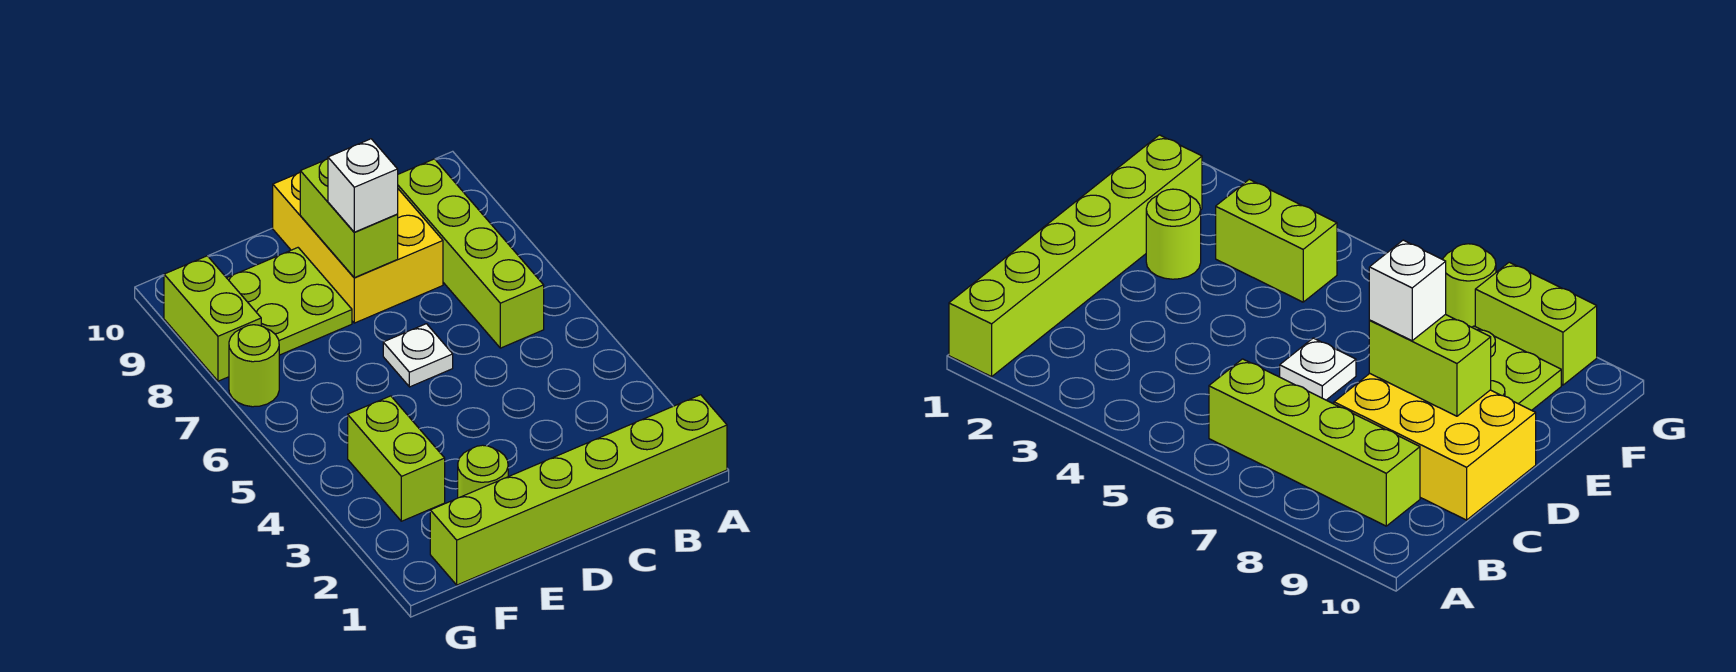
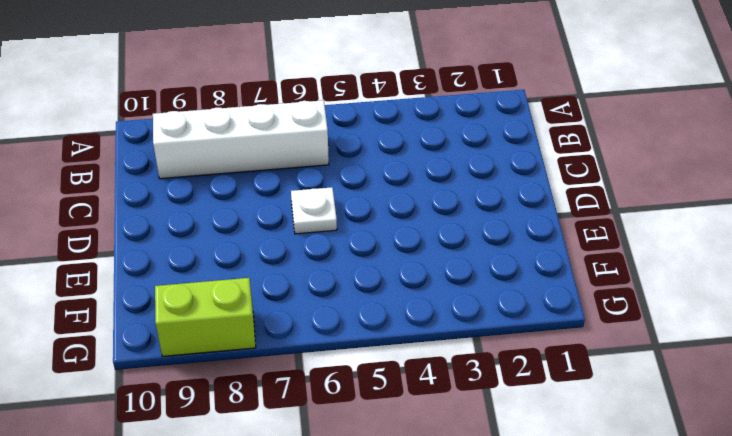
white brick B6:B9 level 1 -> lime brick B6:B9 level 1
none -> lime brick A1:F1 level 1
none -> yellow brick C8:D10 level 1

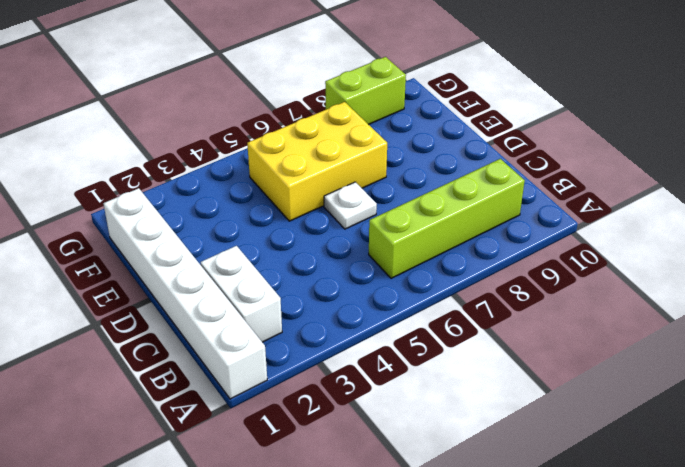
white brick A1:F1 level 1 -> lime brick A1:F1 level 1
white brick B2:C2 level 1 -> none
yellow brick E5:F7 level 1 -> yellow brick C8:D10 level 1
none -> lime round brick E2 level 1
none -> lime plate E8:F9 level 1

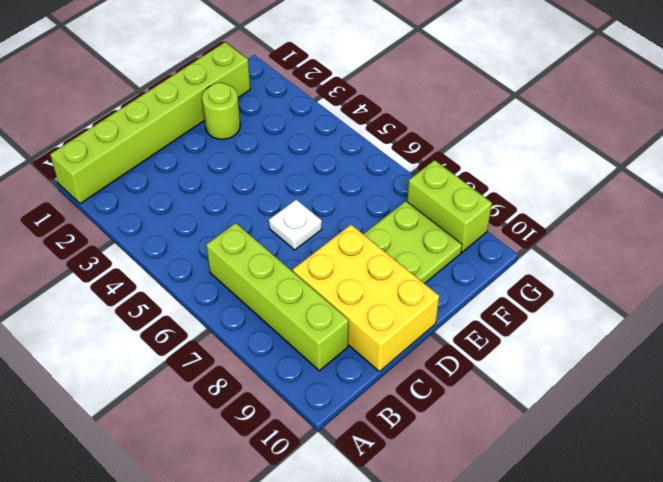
none -> lime brick F3:F4 level 1
none -> lime round brick G7 level 1

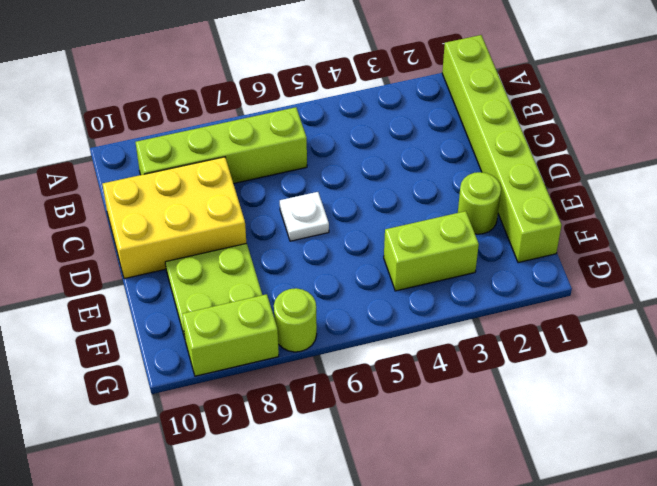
none -> lime brick D8:D9 level 2
none -> white brick D8 level 3

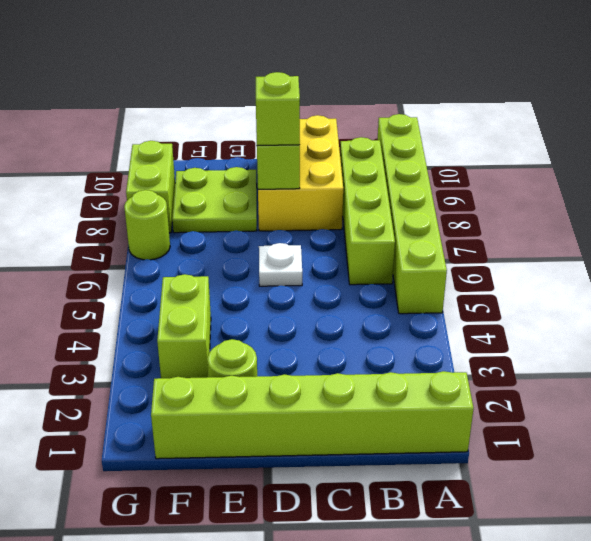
lime brick A5:A10 level 1 -> none
lime brick D8 level 3 -> white brick D8 level 3

